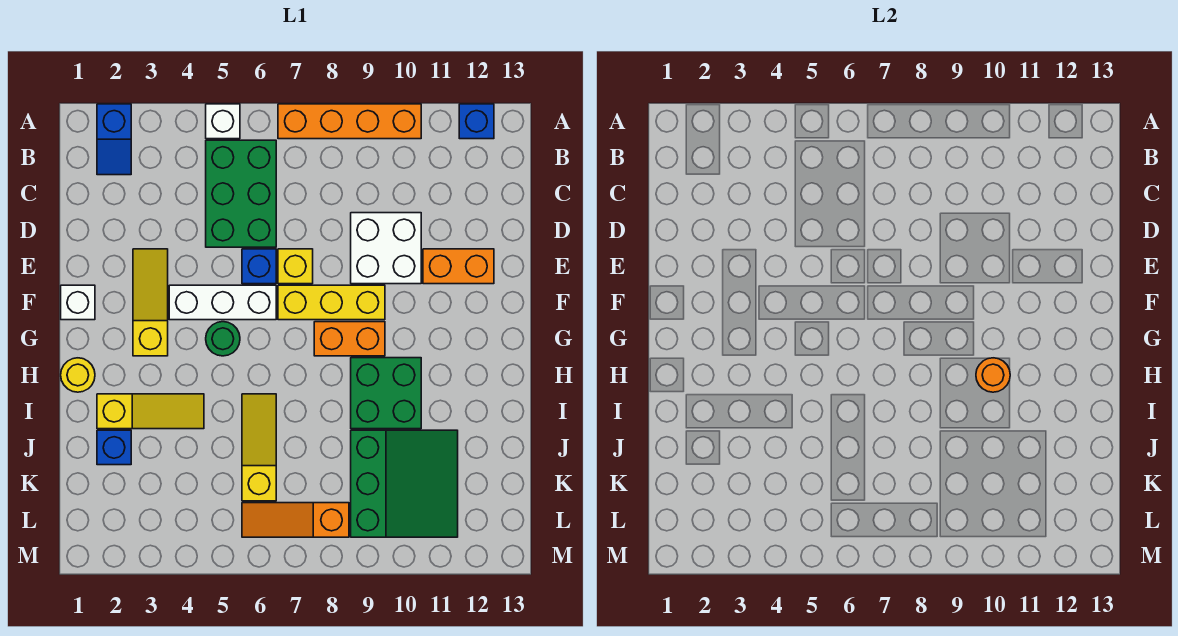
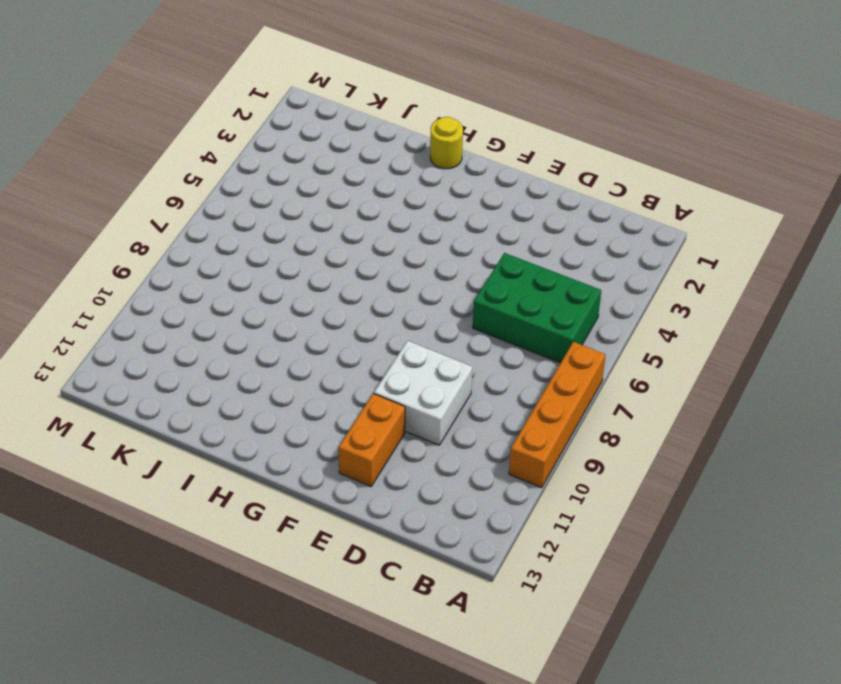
none -> blue slope A2:B2 level 1 top A
none -> white brick A5 level 1
none -> blue brick A12 level 1

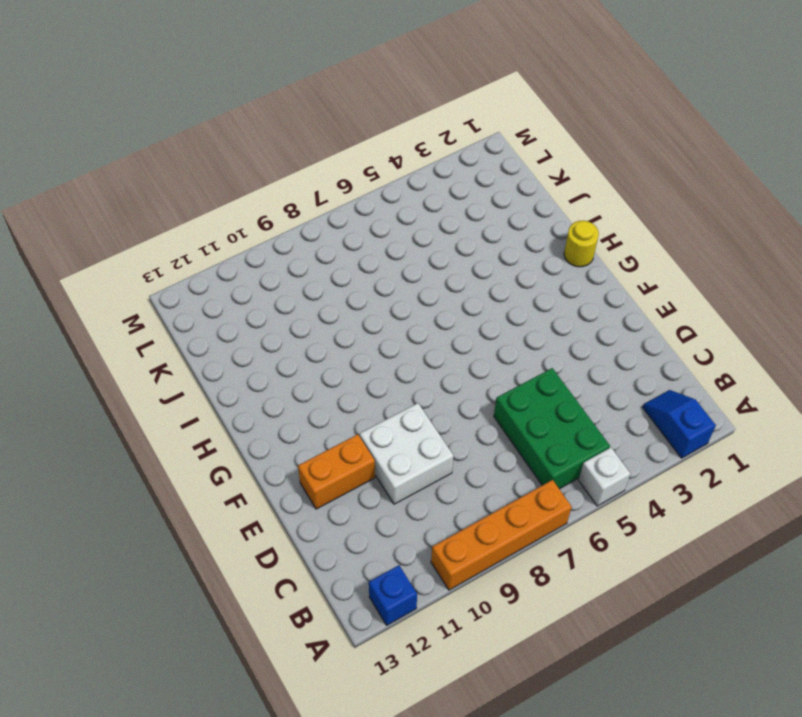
none -> yellow slope E3:G3 level 1 top G
none -> blue brick E6 level 1
none -> yellow brick E7 level 1

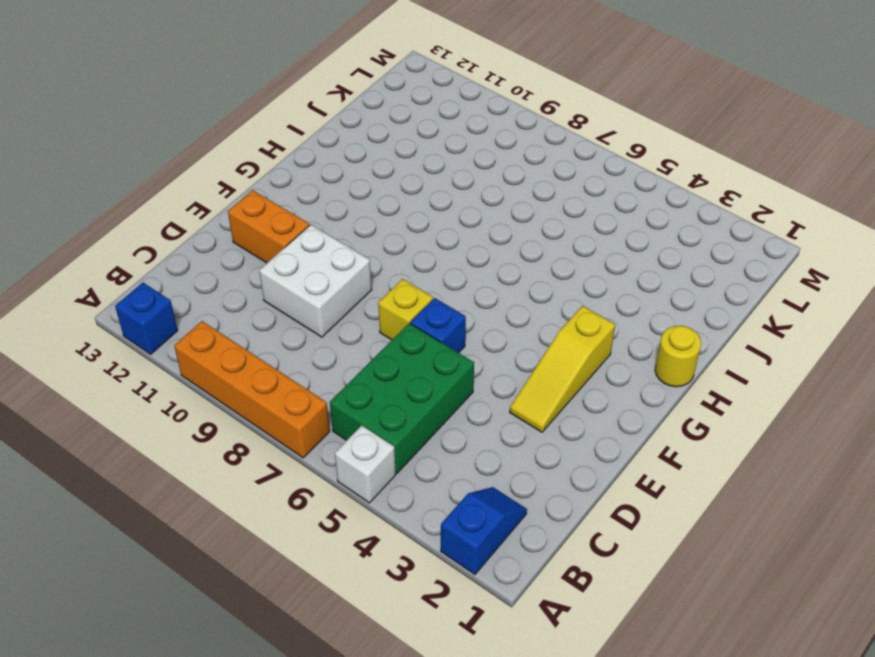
none -> white brick F1 level 1
none -> white brick F4:F6 level 1
none -> yellow brick F7:F9 level 1

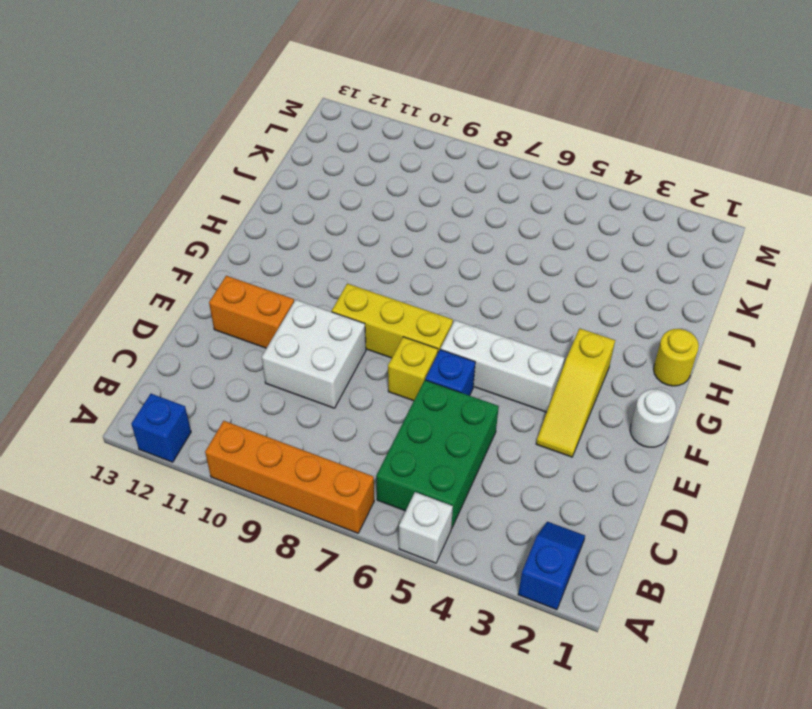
white round brick F1 level 1 -> white brick F1 level 1
none -> green round brick G5 level 1
none -> orange brick G8:G9 level 1
none -> green brick H9:I10 level 1

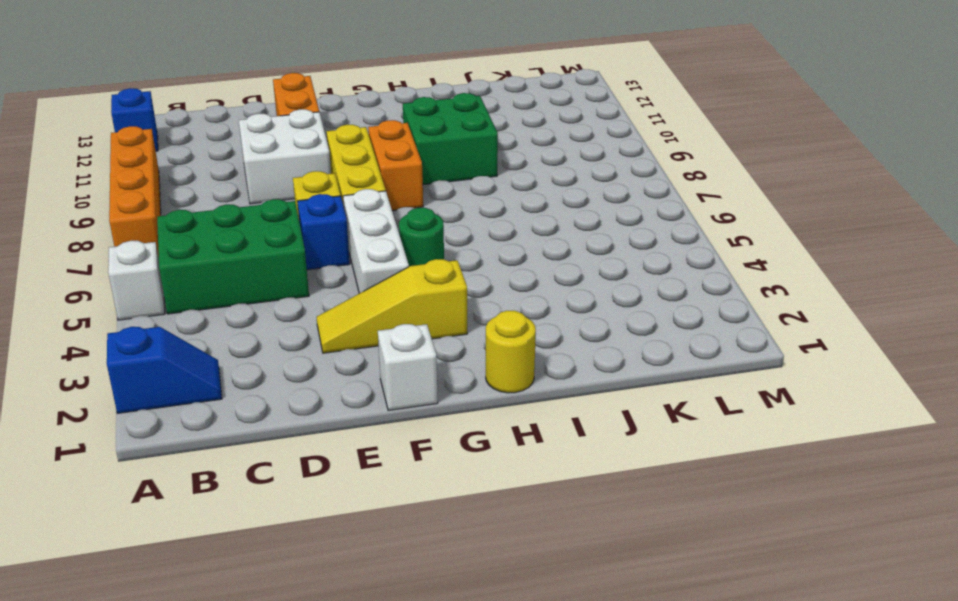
none -> yellow slope I2:I4 level 1 top 2
none -> yellow slope I6:K6 level 1 top K
none -> blue brick J2 level 1

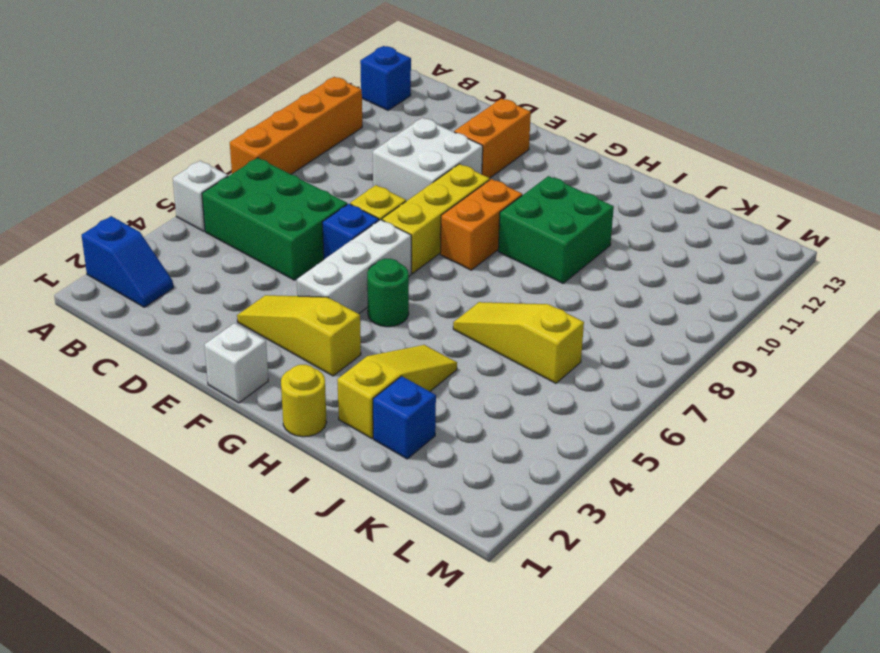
none -> green slope J9:L11 level 1 top 9
none -> orange slope L6:L8 level 1 top 8
none -> orange round brick H10 level 2

